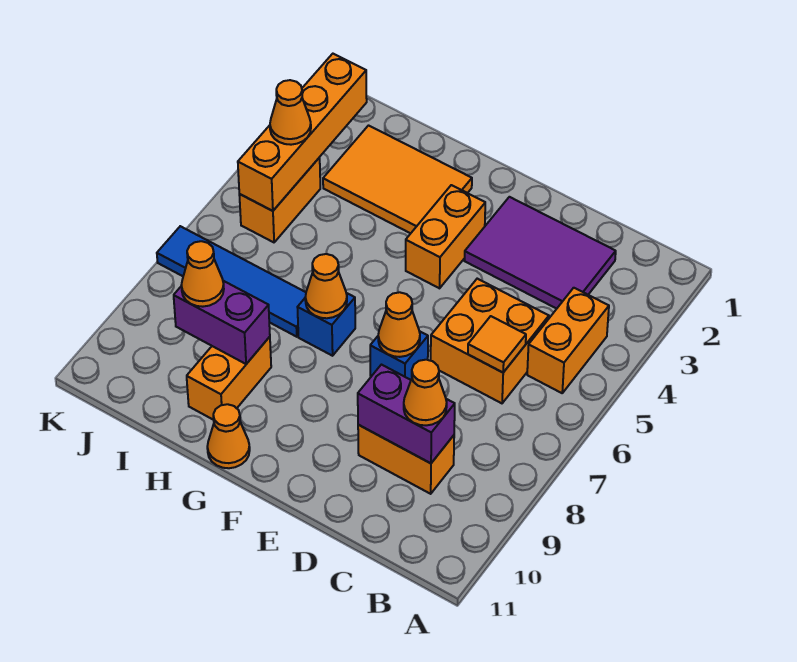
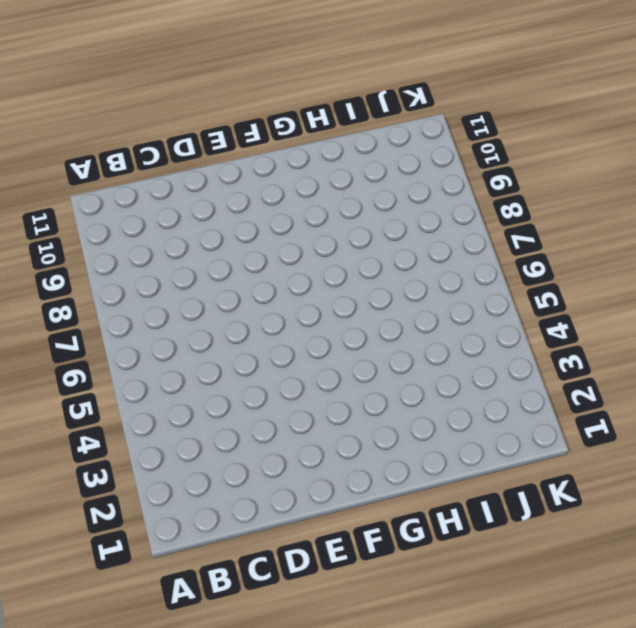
none -> orange brick B4:B5 level 1
none -> purple tile C2:E3 level 1
none -> orange brick C5:D6 level 1

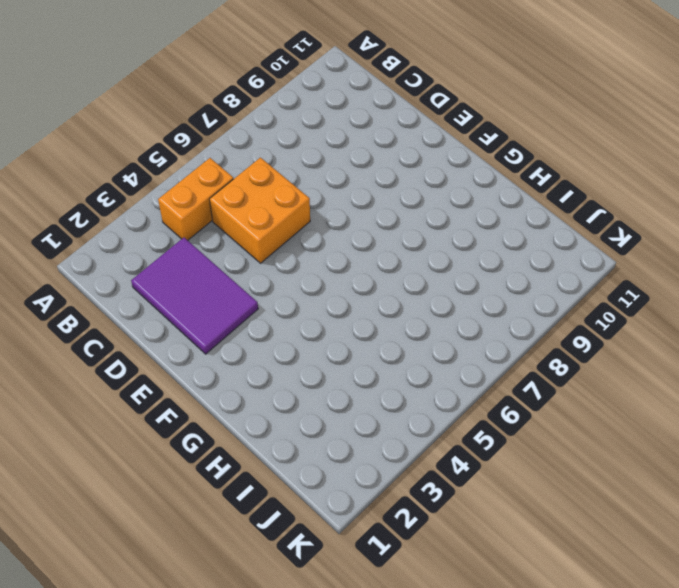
none -> orange brick C9:D9 level 1
none -> blue brick E7 level 1
none -> orange brick F3:F4 level 1

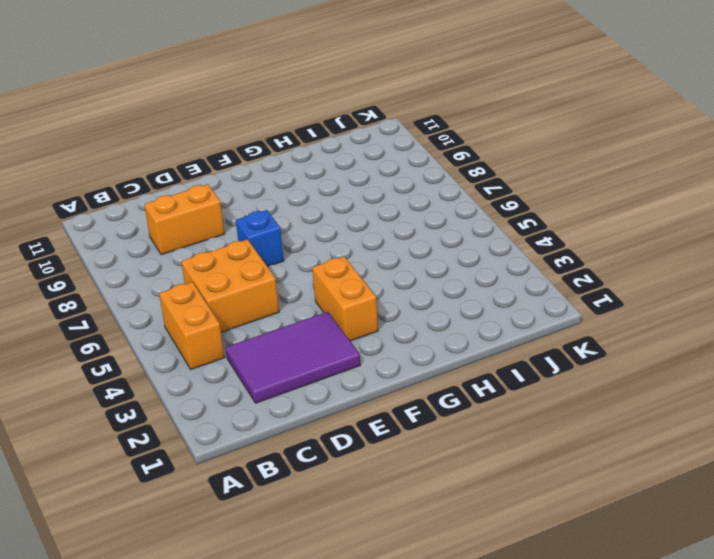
none -> orange tile G2:I3 level 1
none -> blue brick G7 level 1
none -> orange cone G11 level 1

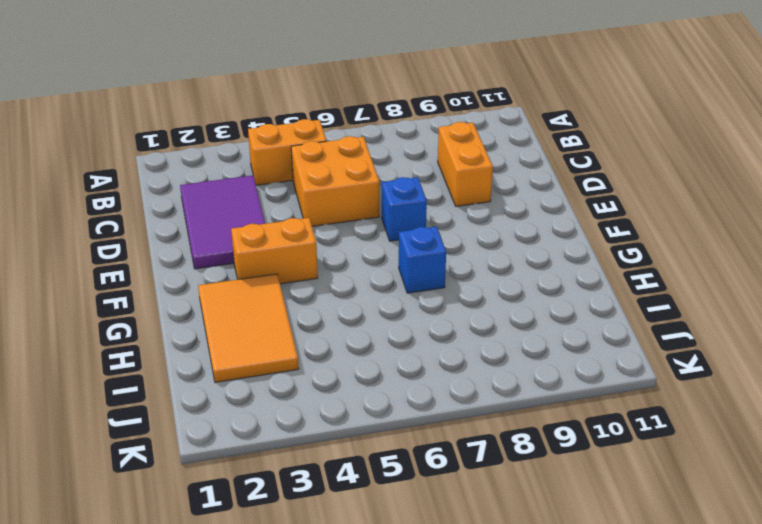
none -> orange cone G11 level 1
none -> blue tile H7:K7 level 1
none -> orange brick H9:H10 level 1

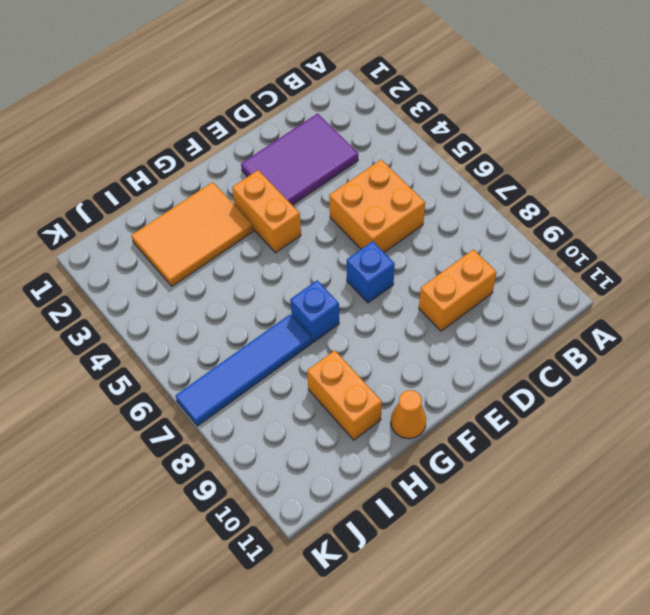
none -> orange brick B4:B5 level 1
none -> orange brick J4:J5 level 1
none -> orange tile C6 level 2

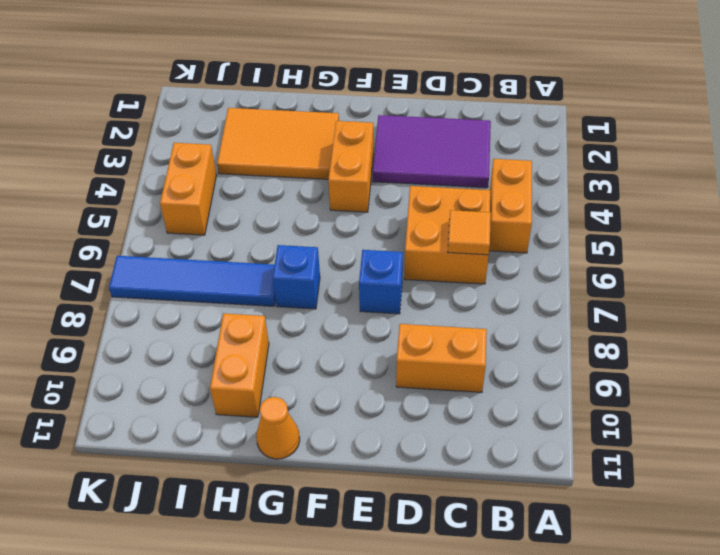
none -> purple brick C9:D9 level 2
none -> orange cone E7 level 2
none -> orange cone G7 level 2

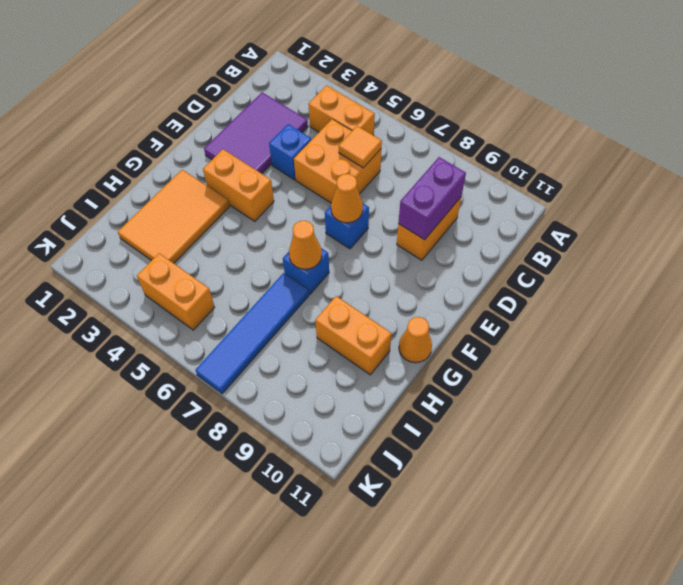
blue brick D4 level 1 -> none
none -> purple brick H9:I9 level 2
none -> orange brick J2:J5 level 2
none -> orange cone C9 level 3

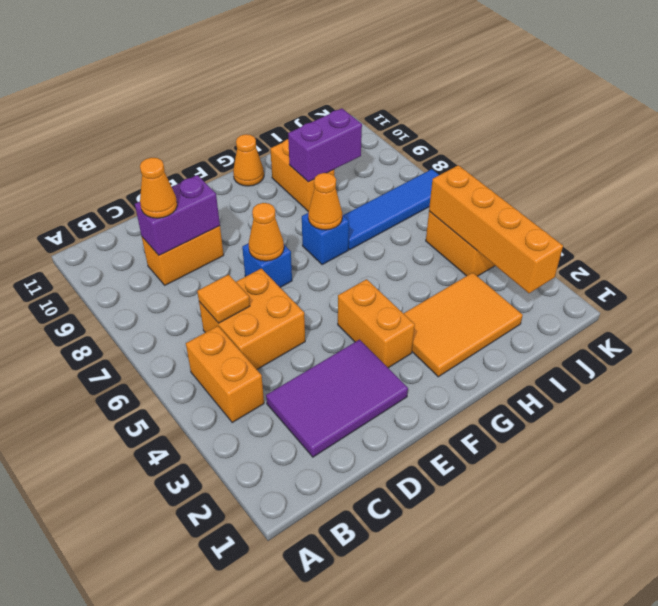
none -> orange cone I9 level 3
none -> orange cone J4 level 3

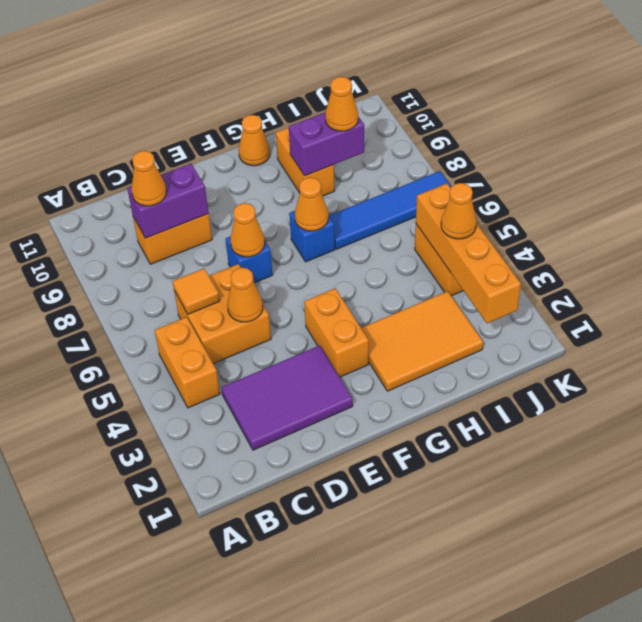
orange cone D5 level 2 -> none

